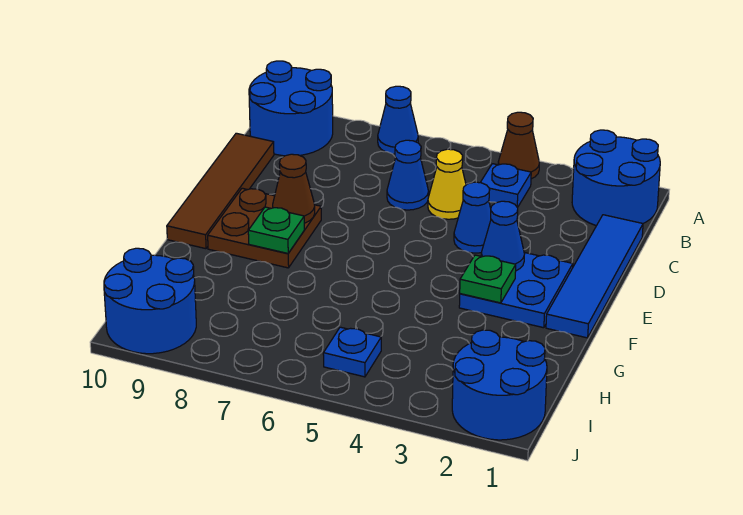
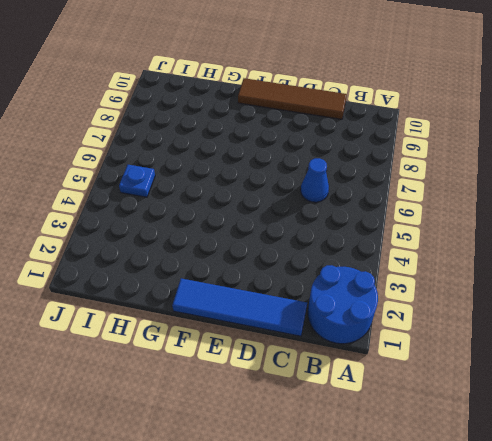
none -> brown cone A4 level 1
none -> blue cone A7 level 1
none -> blue round brick A9:B10 level 1

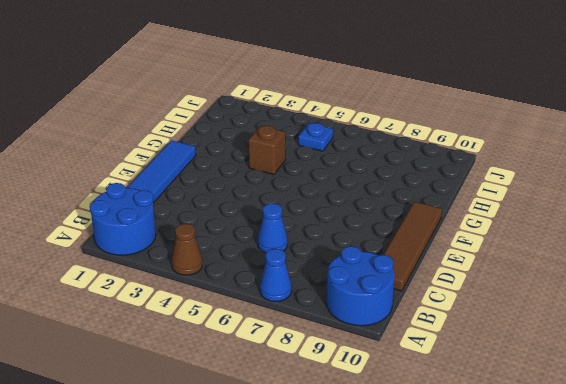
brown brick G4 level 1 -> none
none -> blue plate B4 level 1
none -> yellow cone C5 level 1
none -> blue cone D4 level 1

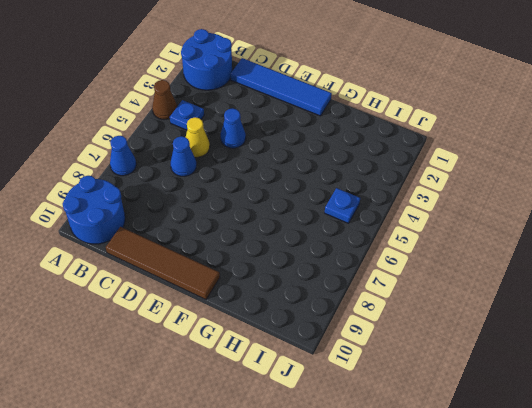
none -> blue plate E2:F3 level 1
none -> brown plate E8:F9 level 1
none -> blue round brick I1:J2 level 1

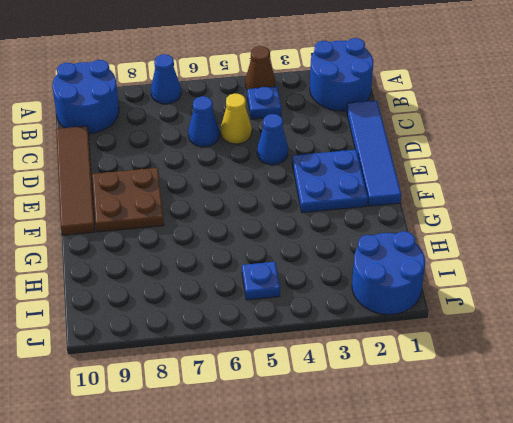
none -> blue round brick I9:J10 level 1
none -> blue cone E3 level 2
none -> brown cone E8 level 2

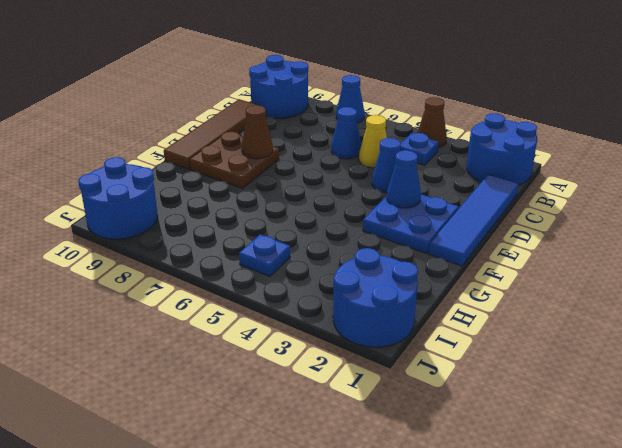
none -> green plate F3 level 2
none -> green plate F8 level 2

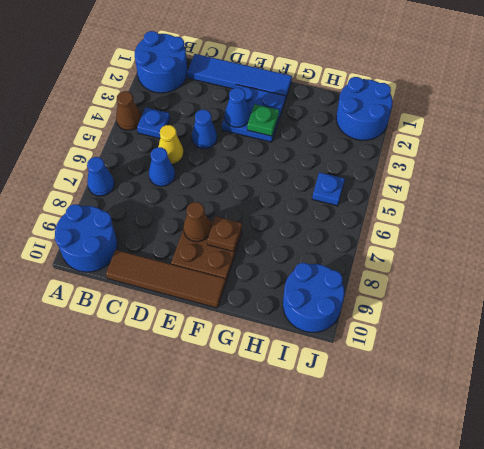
brown plate F8 level 2 -> green plate F8 level 2

